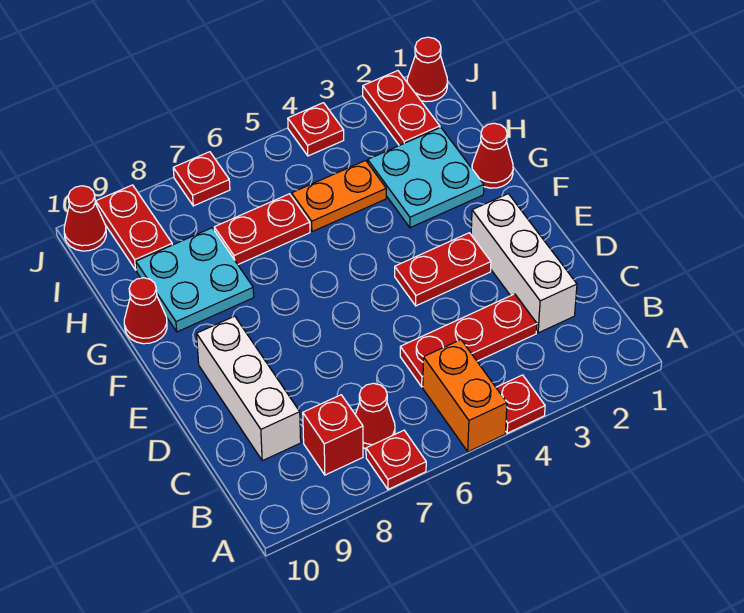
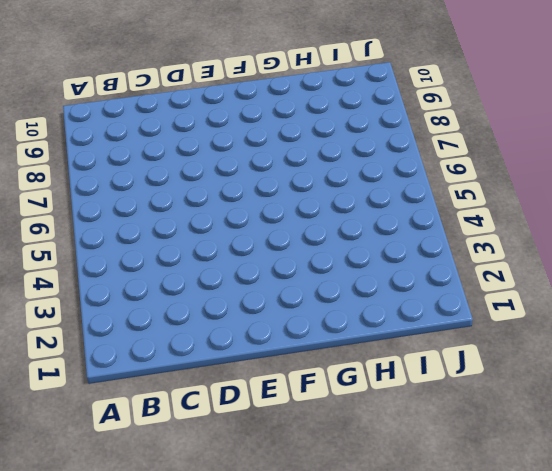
none -> red plate A4 level 1
none -> orange brick A5:B5 level 1
none -> red plate A7 level 1

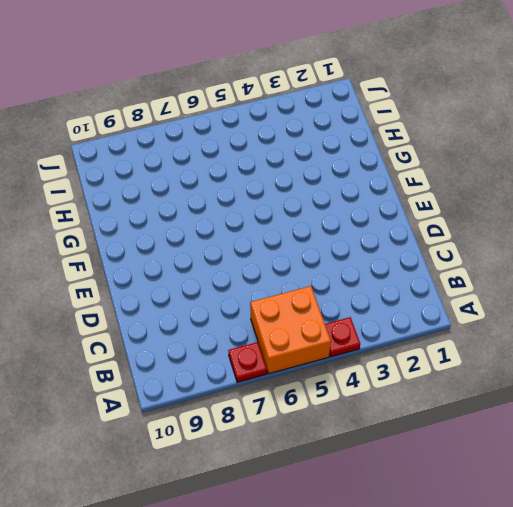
orange brick A5:B6 level 1 -> orange brick A5:B5 level 1
none -> red cone B7 level 1
none -> red brick B8 level 1
none -> white brick C2:E2 level 1

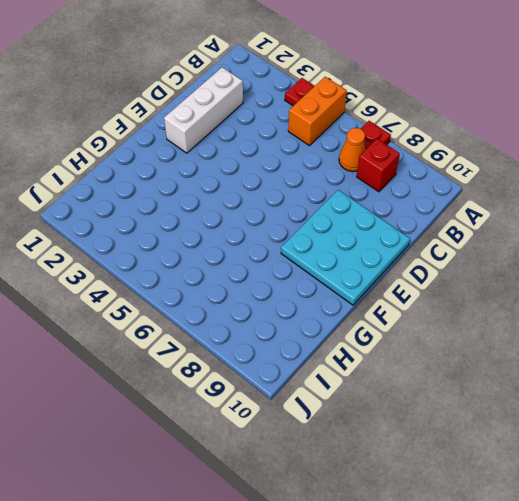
orange cone B7 level 1 -> red cone B7 level 1
cyan plate D8:F10 level 1 -> white brick C9:E9 level 1
none -> red plate C3:C5 level 1
none -> red plate E3:E4 level 1
none -> red cone G1 level 1

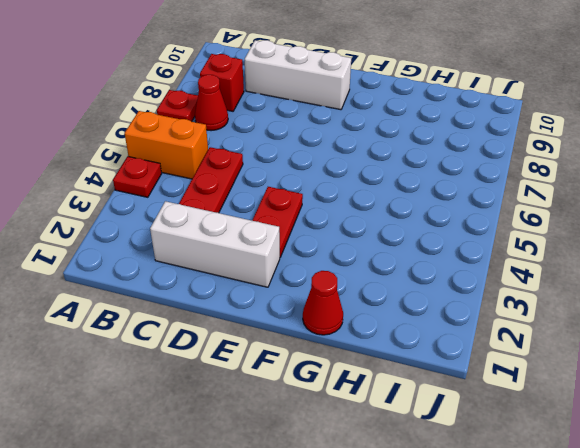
none -> cyan plate G2:H3 level 1
none -> cyan plate G8:H9 level 1
none -> red cone G10 level 1

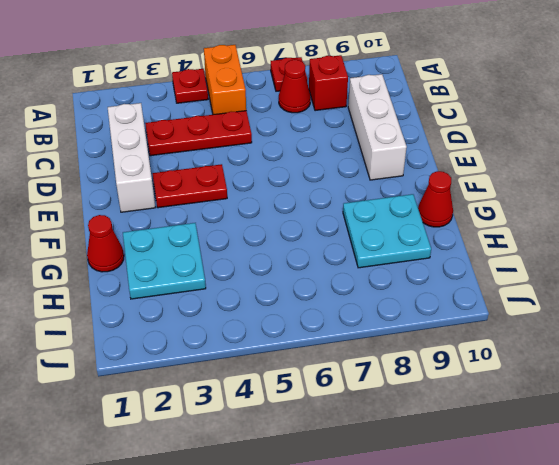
none -> orange plate H4:H5 level 1
none -> red plate H6:H7 level 1
none -> red plate I2:J2 level 1

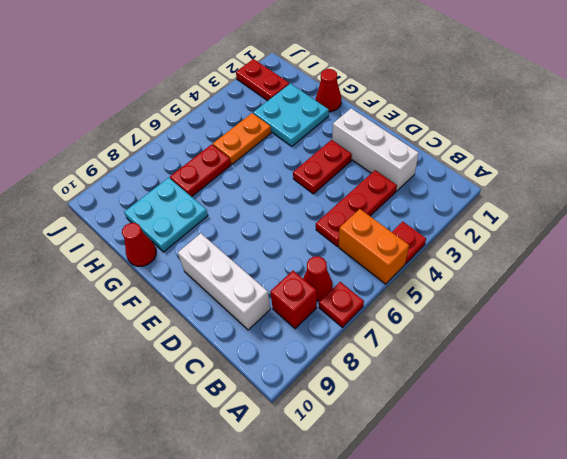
none -> red plate I9:J9 level 1
none -> red cone J1 level 1
none -> red plate J4 level 1

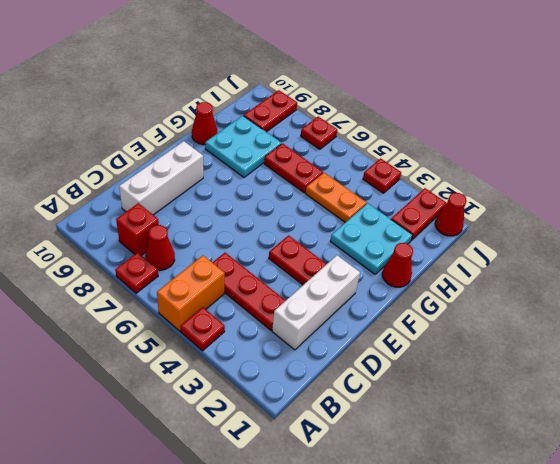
none -> red cone J10 level 1

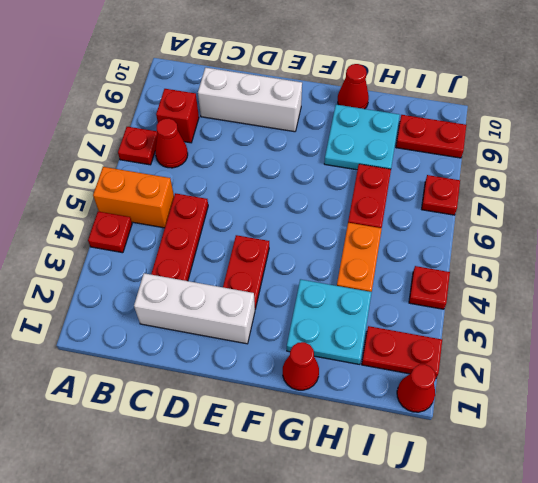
none -> red cone J10 level 1

